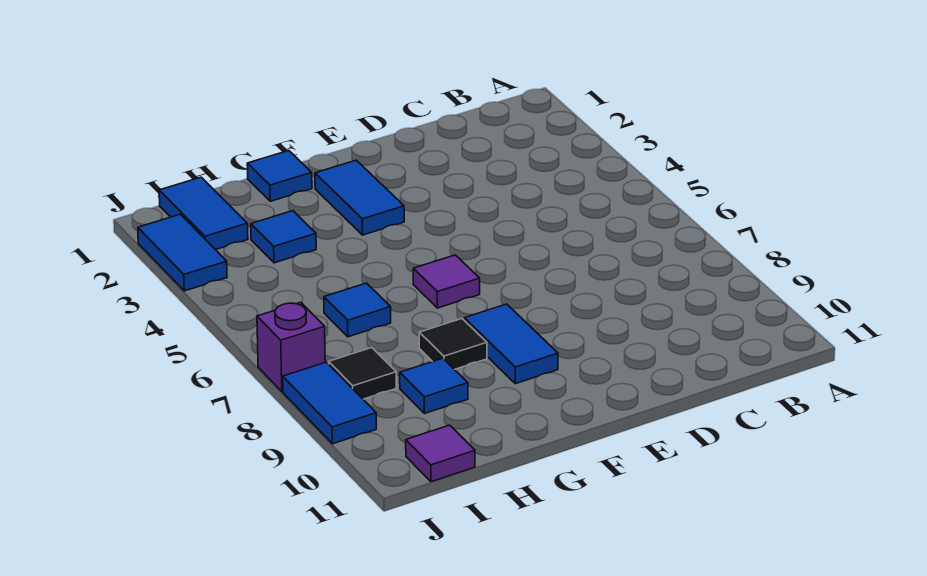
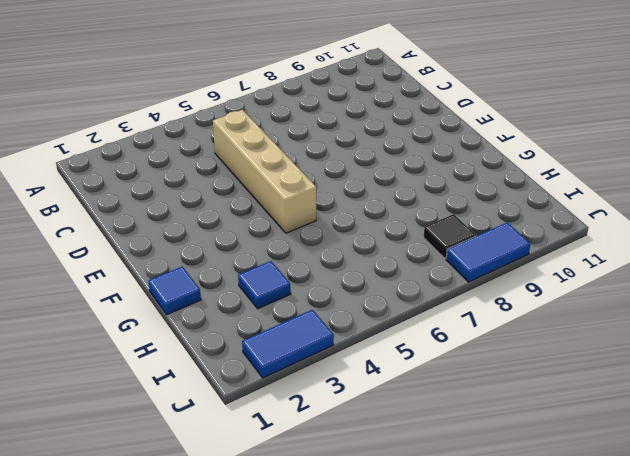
tan brick C5:F5 level 1 -> none
none -> blue tile F2:F3 level 1
none -> purple tile F6 level 1
none -> blue tile F8:F9 level 1

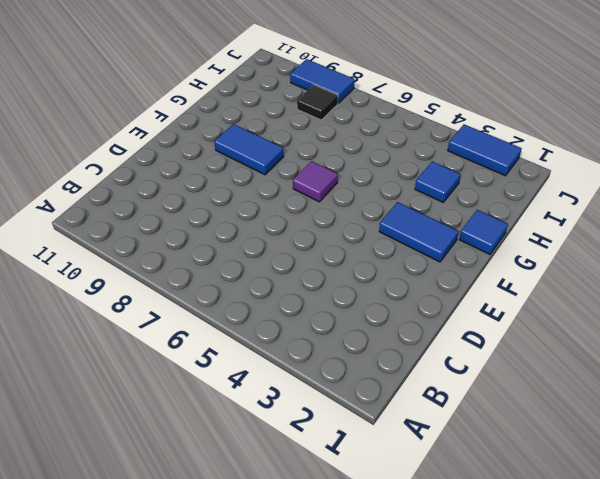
none -> black tile G8 level 1
none -> blue tile H6 level 1
none -> blue tile H9 level 1

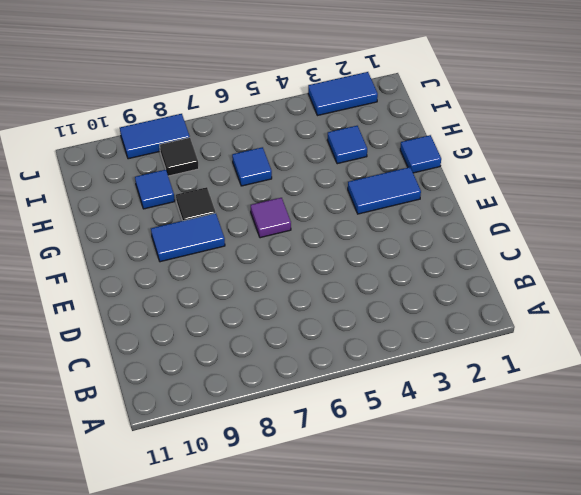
none -> blue tile I1:I2 level 1
none -> purple tile I11 level 1
none -> purple brick J7 level 1

